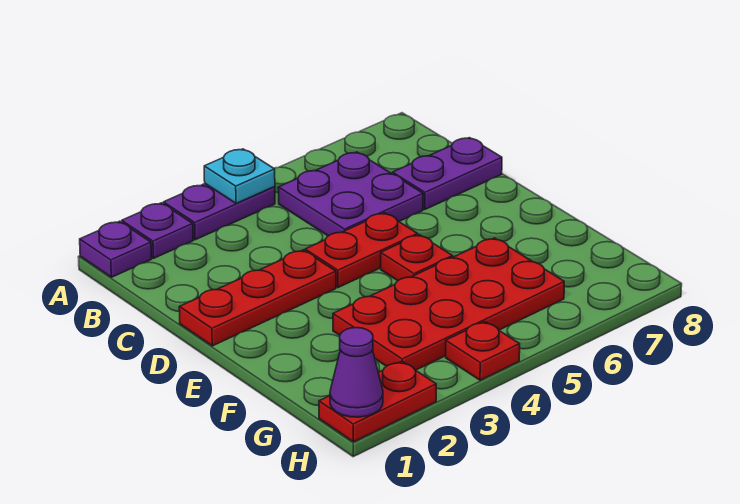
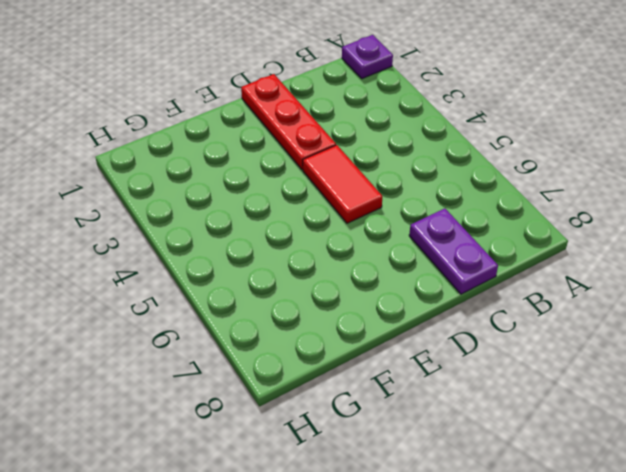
red tile D4:D5 level 1 -> red plate D4:D5 level 1
none -> purple plate A2 level 1
none -> purple plate A3:A4 level 1
none -> purple plate B5:C6 level 1

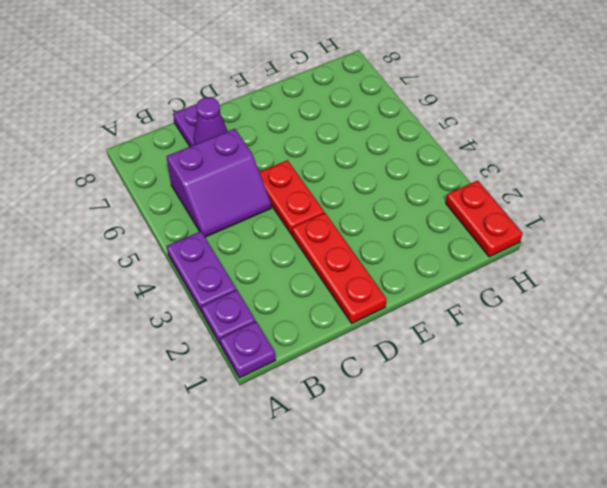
purple slope B5:C6 level 1 top 6 -> purple plate B5:C6 level 1
purple cone C7 level 2 -> purple cone H1 level 2
none -> red plate E5 level 1
none -> red plate F3:G6 level 1
none -> red plate H4 level 1

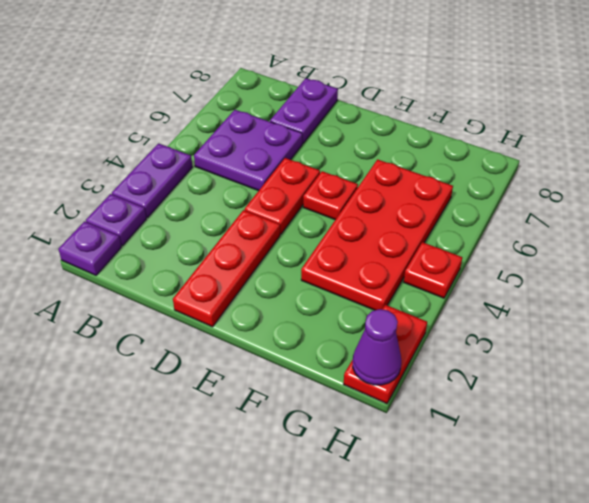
none -> cyan plate A4 level 2

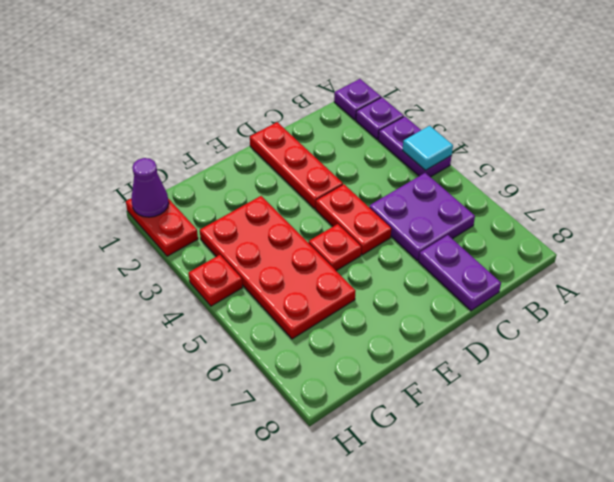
cyan tile A4 level 2 -> cyan plate A4 level 2

